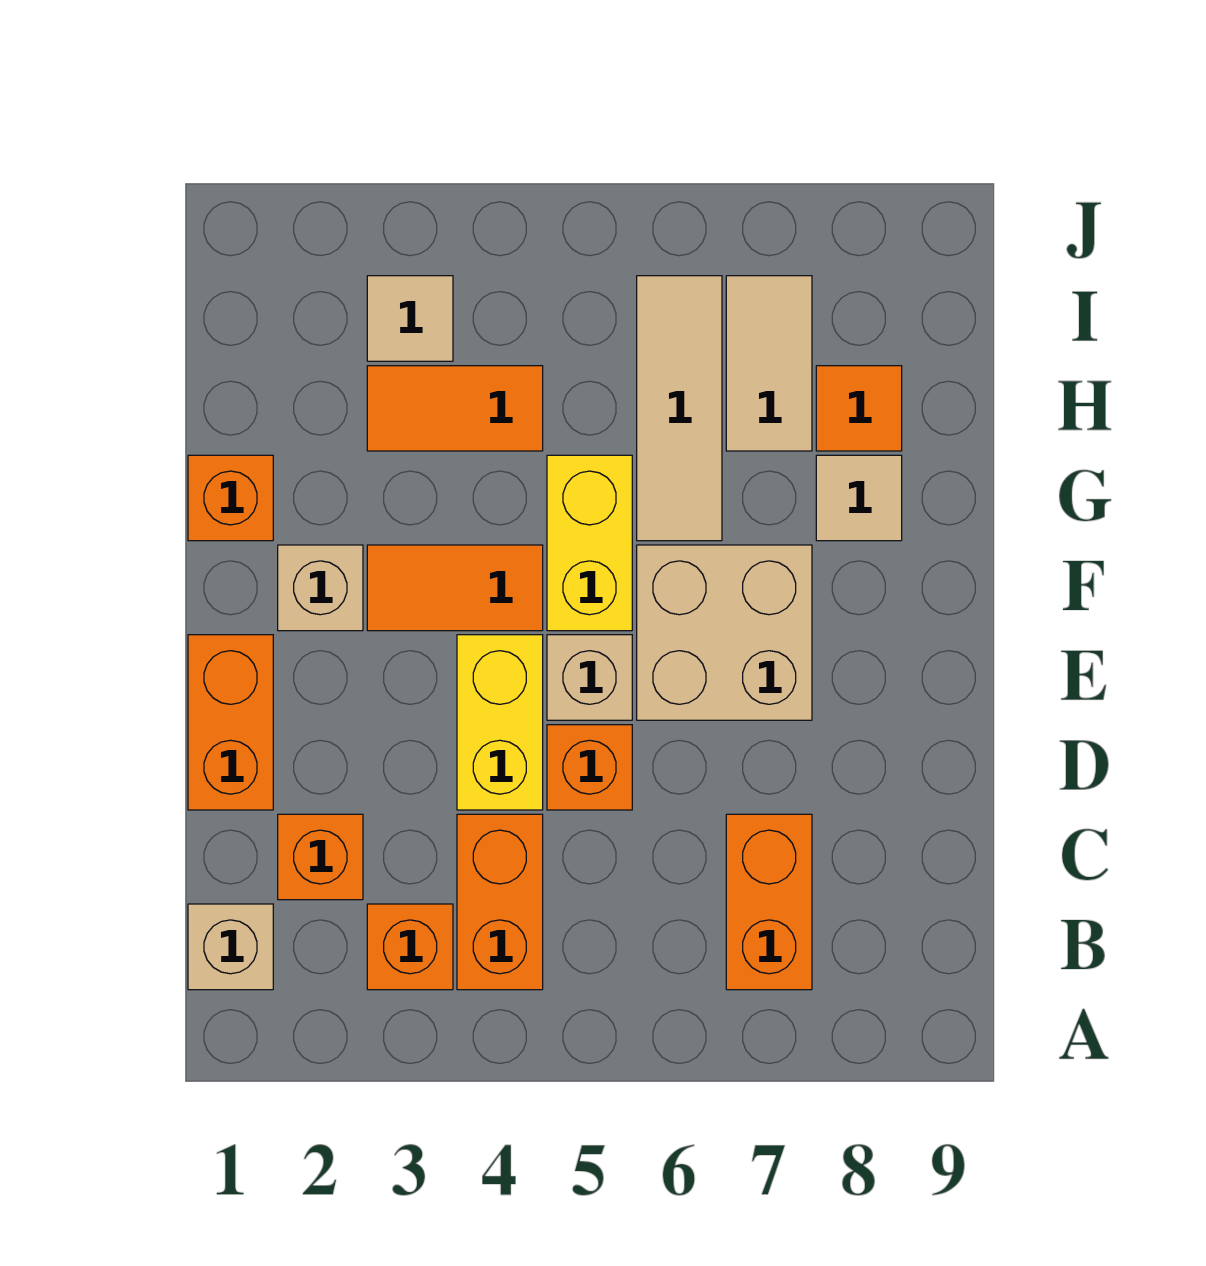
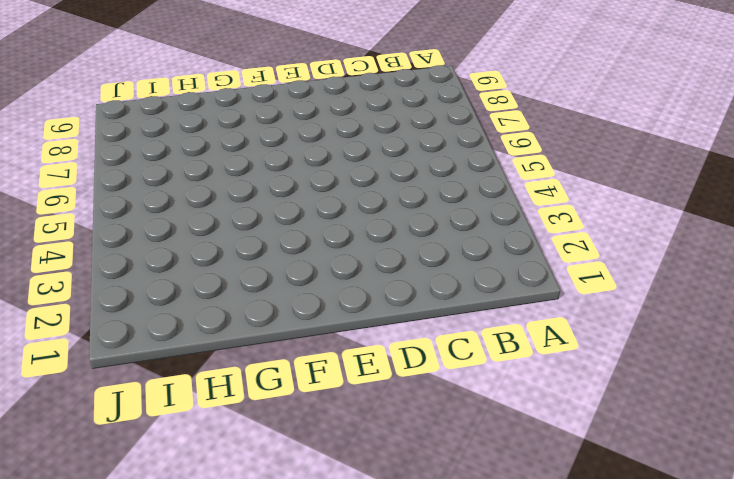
none -> tan brick B1 level 1
none -> orange brick B3 level 1
none -> orange brick B4:C4 level 1

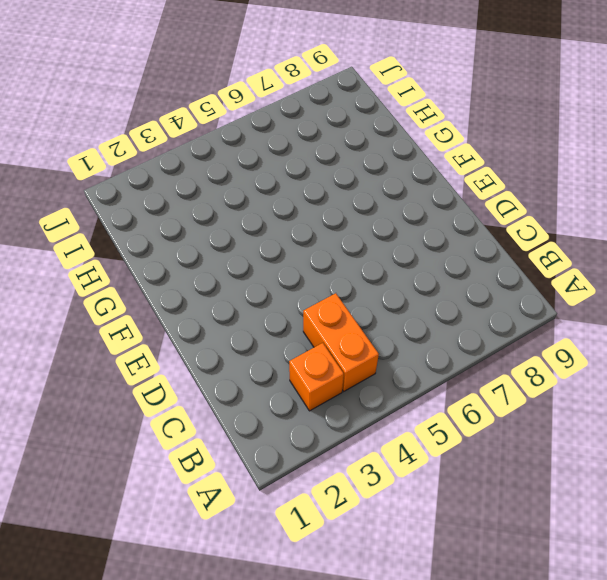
none -> tan brick B1 level 1
none -> orange brick B7:C7 level 1
none -> orange brick C2 level 1

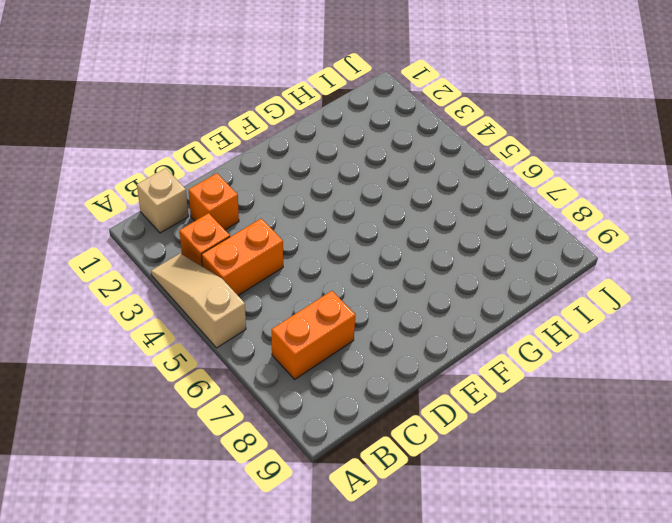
tan slope A3:A5 level 1 top 5 -> none
none -> orange brick D1:E1 level 1
none -> yellow brick D4:E4 level 1
none -> orange brick D5 level 1

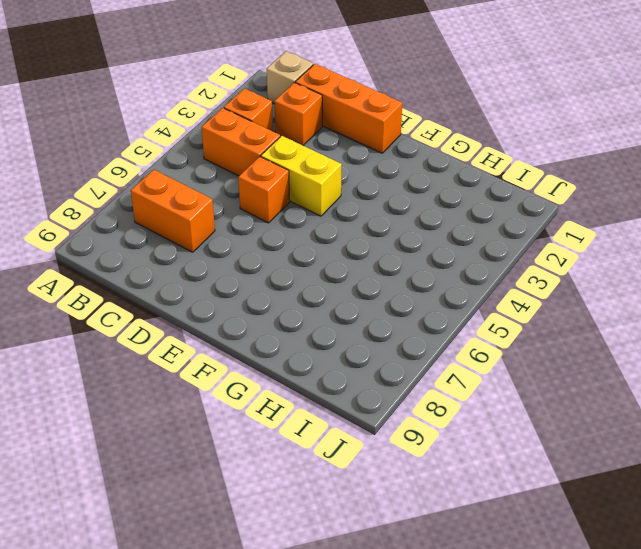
orange brick C1:E1 level 1 -> orange brick D1:E1 level 1
none -> tan brick E5 level 1
none -> tan brick E6:F7 level 1
none -> tan brick F2 level 1

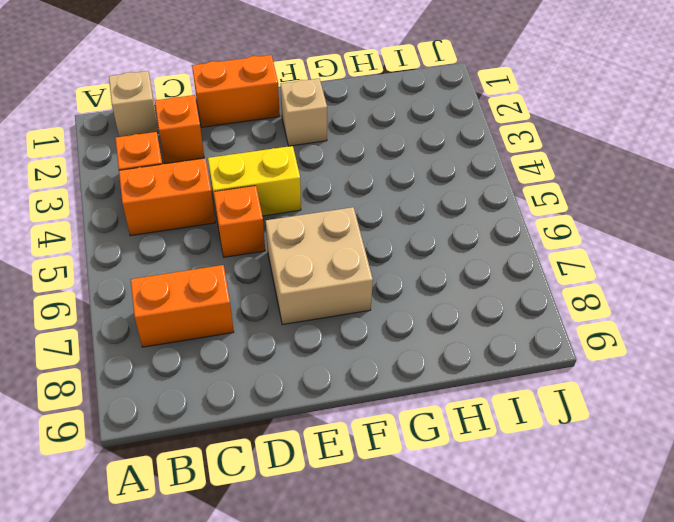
none -> tan brick E5 level 1
none -> orange tile F3:F4 level 1
none -> yellow brick F5:G5 level 1

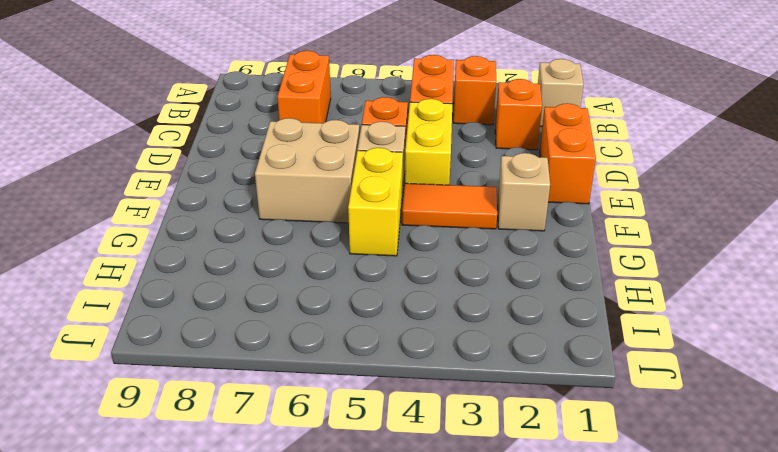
none -> orange brick G1 level 1
none -> tan tile G6:I6 level 1
none -> tan tile G8 level 1

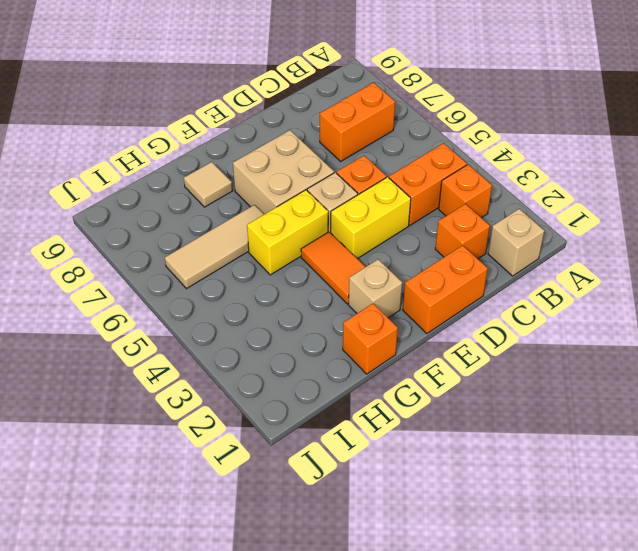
none -> orange tile H3:H4 level 1
none -> tan tile H7:I7 level 1
none -> orange tile H8 level 1

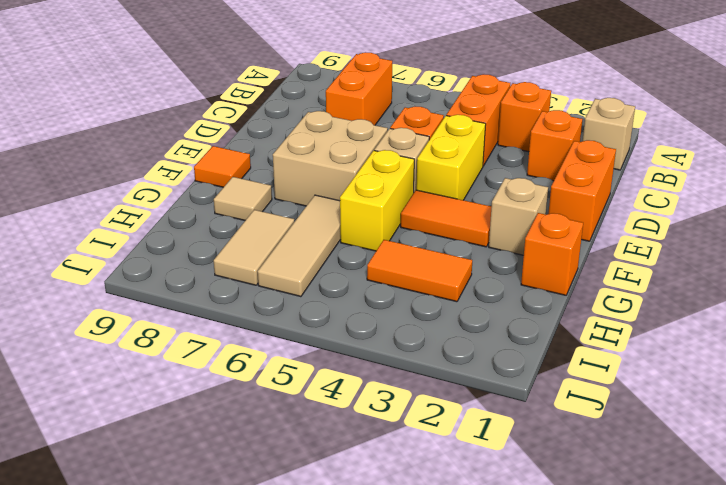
orange tile F9 level 1 -> orange tile H8 level 1
none -> tan tile I3 level 1

